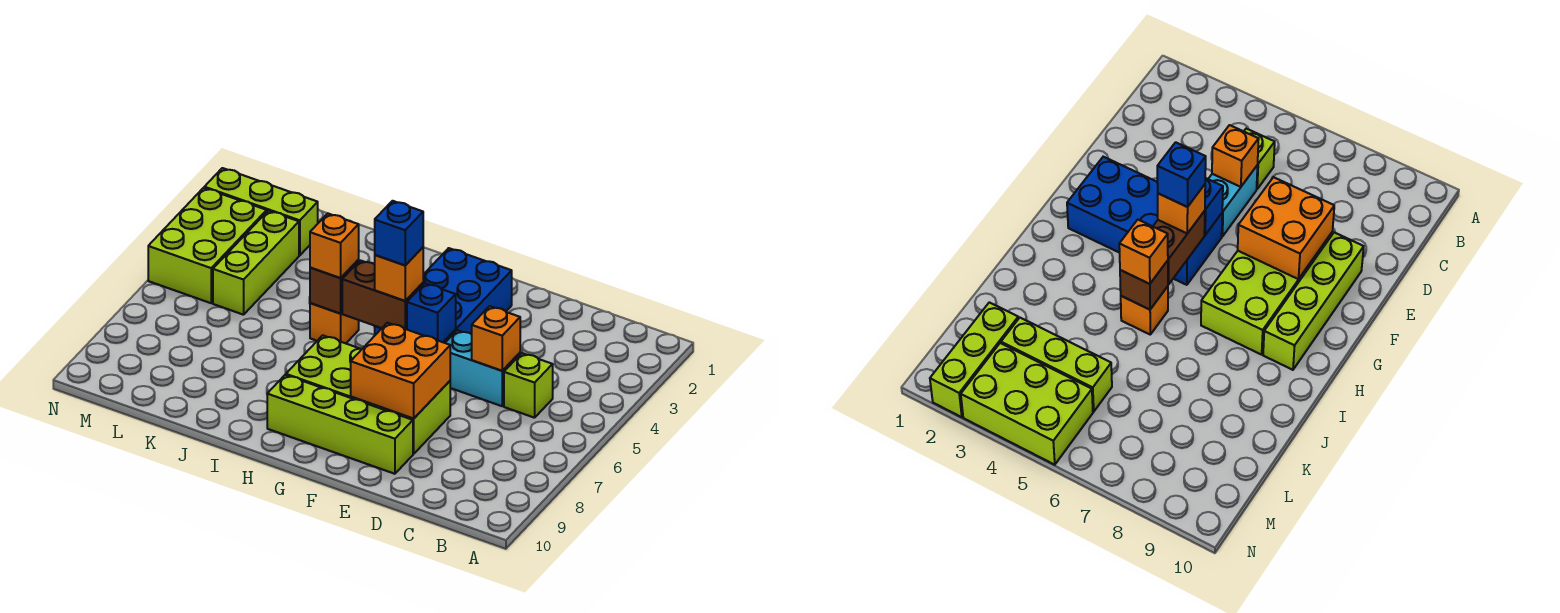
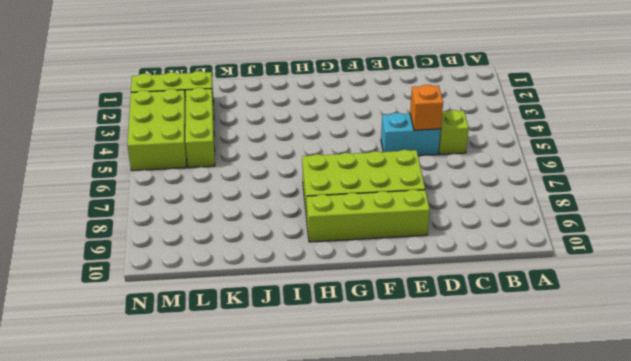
none -> blue brick F2:G5 level 1
none -> orange brick I5 level 1
none -> orange brick E7:F8 level 2

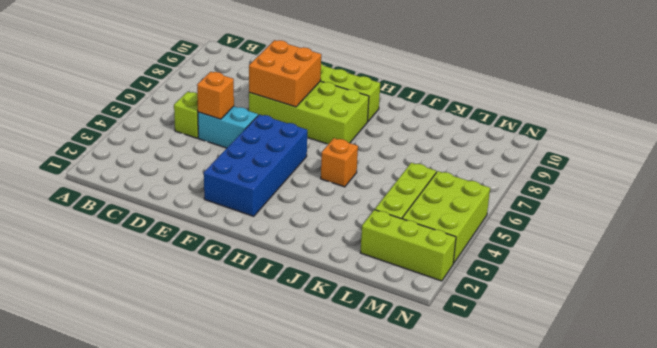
none -> blue brick F5 level 2
none -> brown brick G5:H5 level 2
none -> brown brick I5 level 2

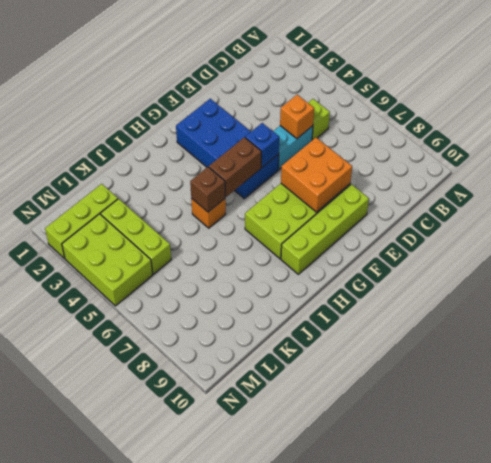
none -> orange brick G5 level 3
none -> orange brick I5 level 3
none -> blue brick G5 level 4

